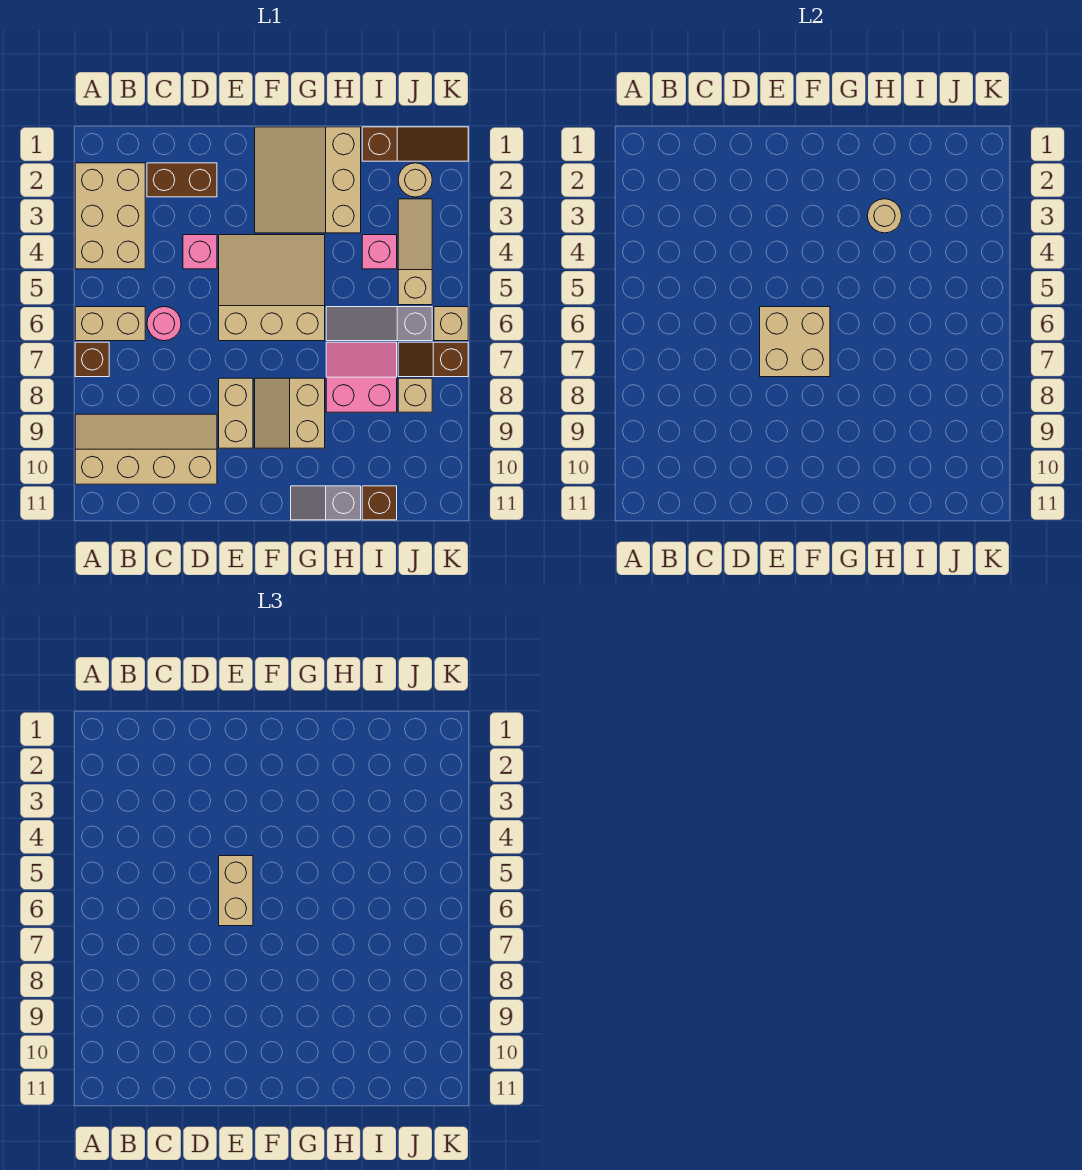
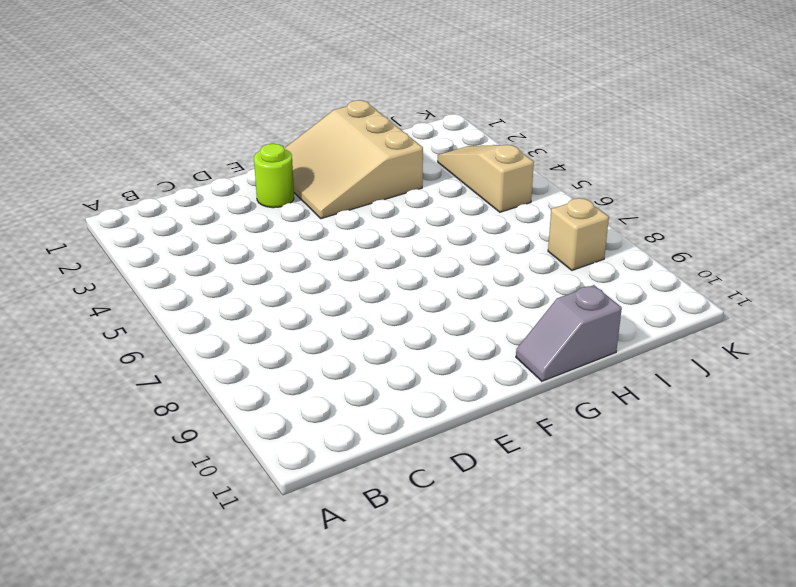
lime round brick E2 level 1 -> none
none -> tan brick A2:B4 level 1
none -> tan brick A6:B6 level 1
none -> brown brick A7 level 1

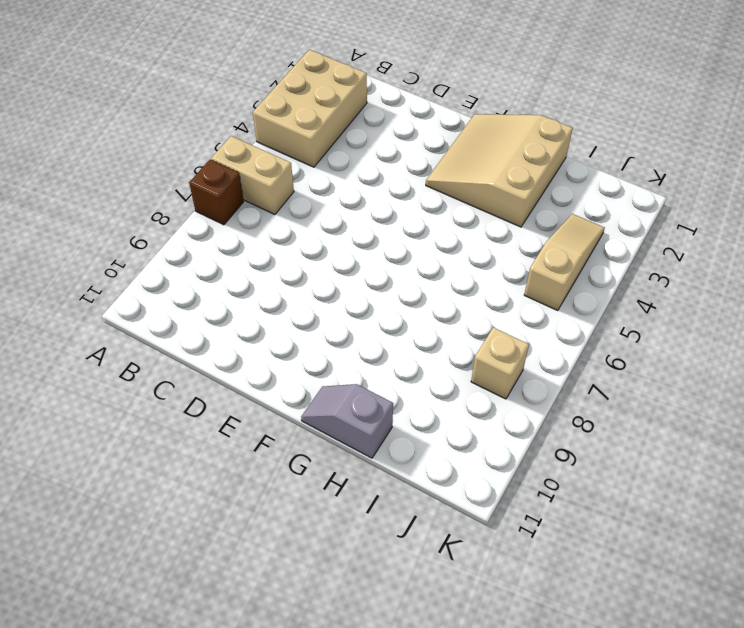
none -> tan slope A9:D10 level 1 top 10
none -> brown brick C2:D2 level 1
none -> pink round brick C6 level 1

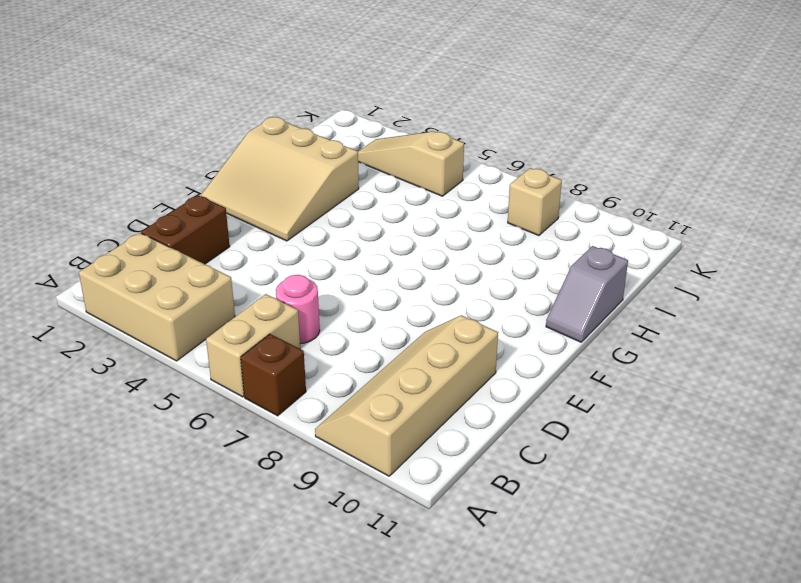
none -> pink brick D4 level 1
none -> tan slope E4:G6 level 1 top 6
none -> tan brick E8:E9 level 1

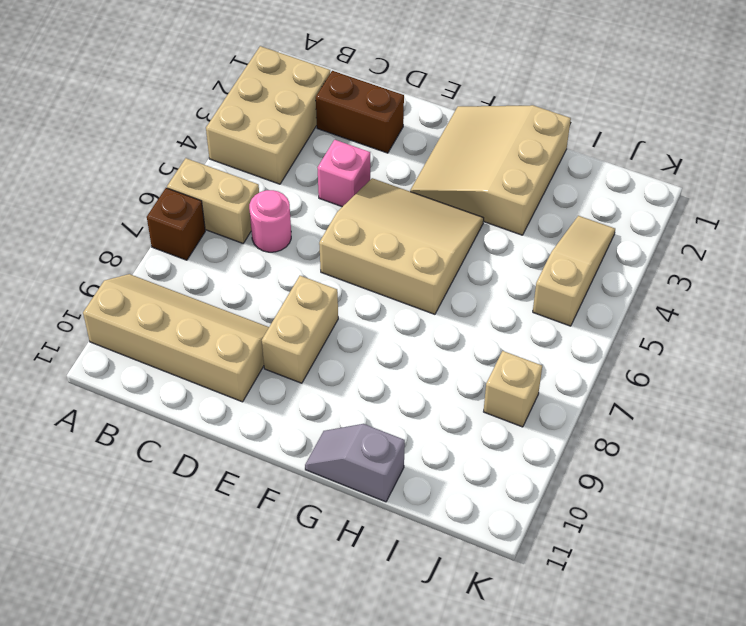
none -> tan slope F8:G9 level 1 top G
none -> grey slope H6:J6 level 1 top J
none -> pink slope H7:I8 level 1 top 8

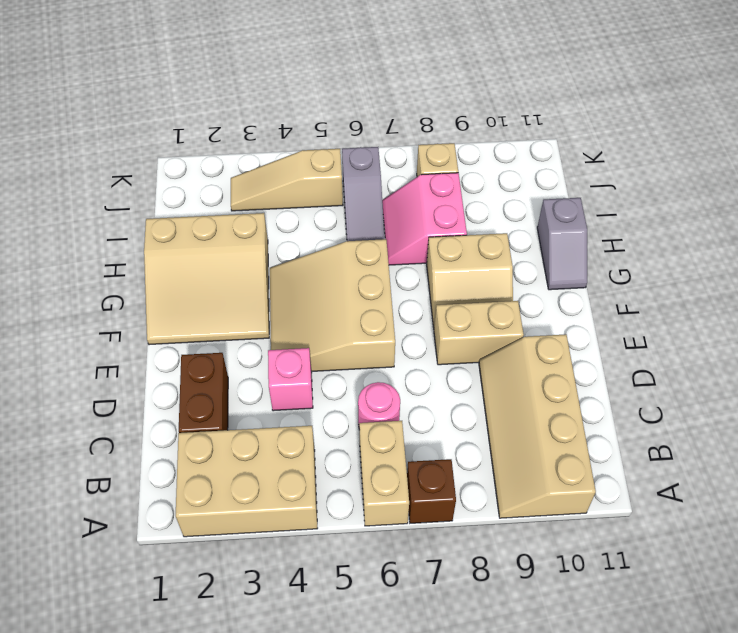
none -> brown slope I1:K1 level 1 top I
none -> pink brick I4 level 1
none -> brown brick I11 level 1

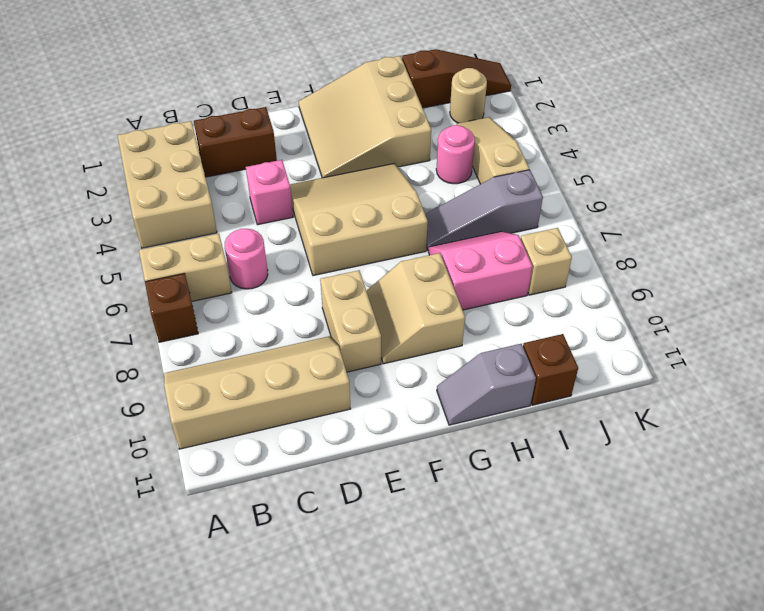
pink round brick I4 level 1 -> pink brick I4 level 1
none -> brown slope J7:K7 level 1 top K
none -> tan brick K6 level 1
none -> tan brick E6:F7 level 2

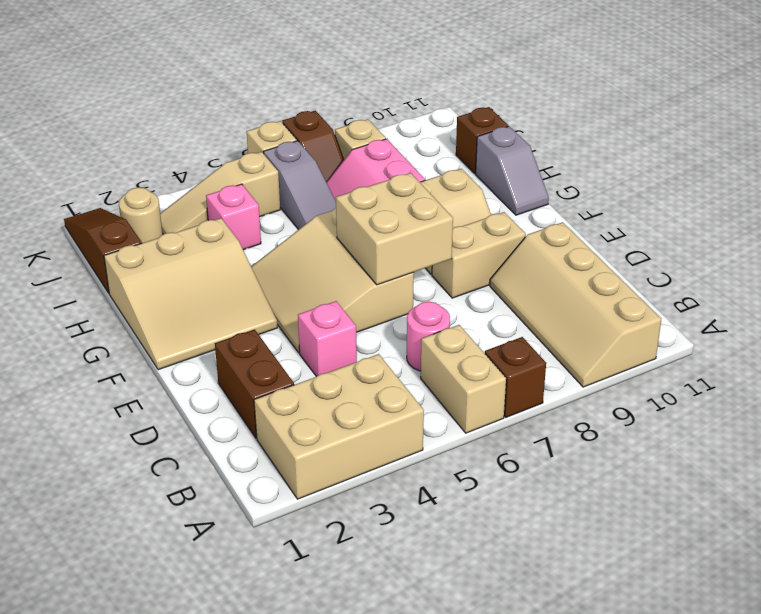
none -> tan round brick H3 level 2
none -> tan brick E5:E6 level 3

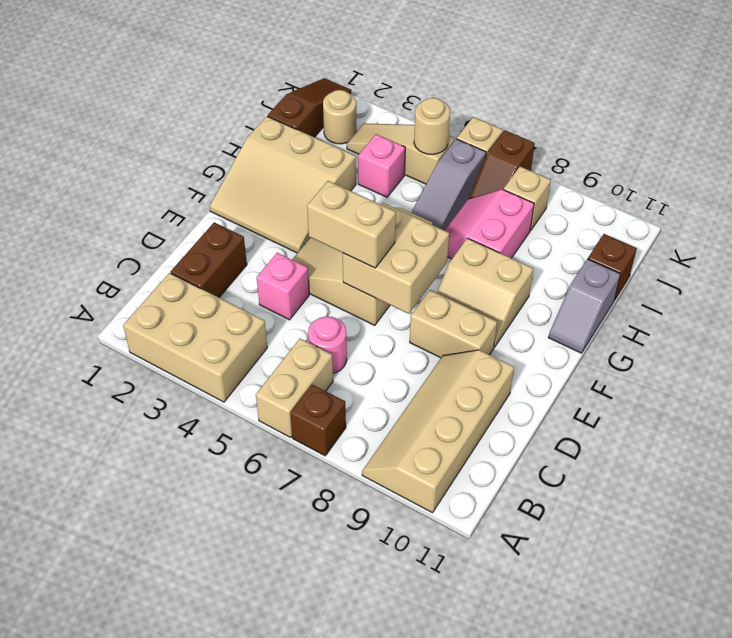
tan round brick J5 level 2 -> tan round brick H3 level 2

